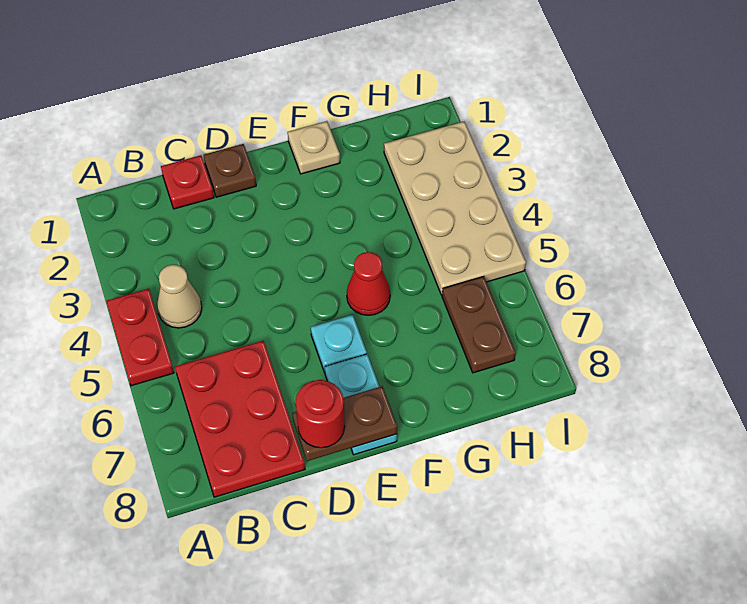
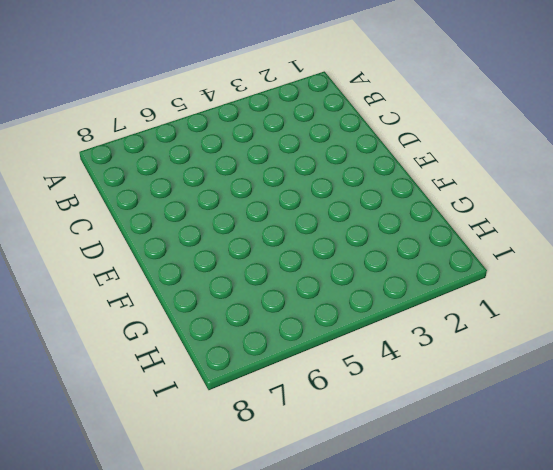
none -> red plate A4:A5 level 1
none -> tan cone B4 level 1
none -> red plate B6:C8 level 1

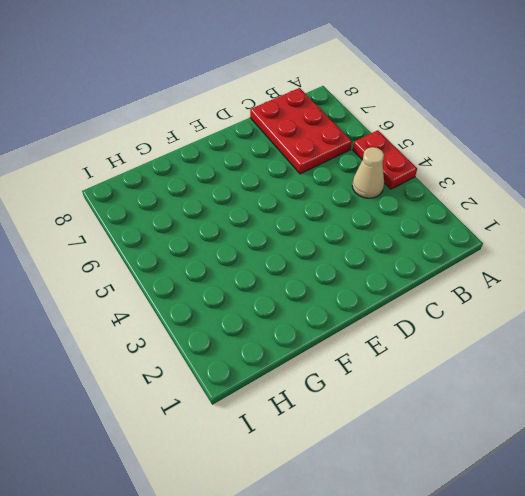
none -> red plate C1 level 1
none -> brown plate D1 level 1
none -> cyan plate E6 level 1

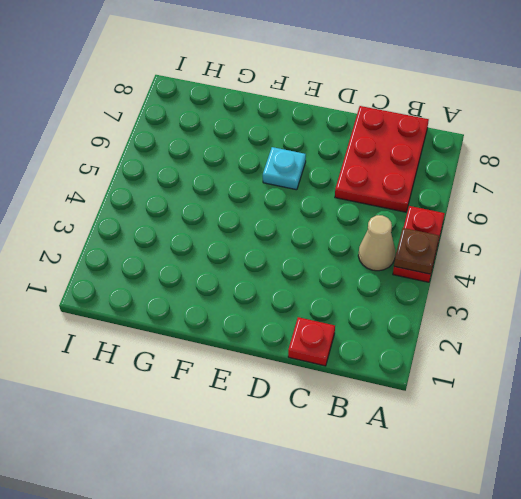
brown plate A4 level 2 -> brown plate D1 level 1
none -> cyan plate E7:E8 level 1
none -> tan plate F1 level 1
none -> red cone F5 level 1

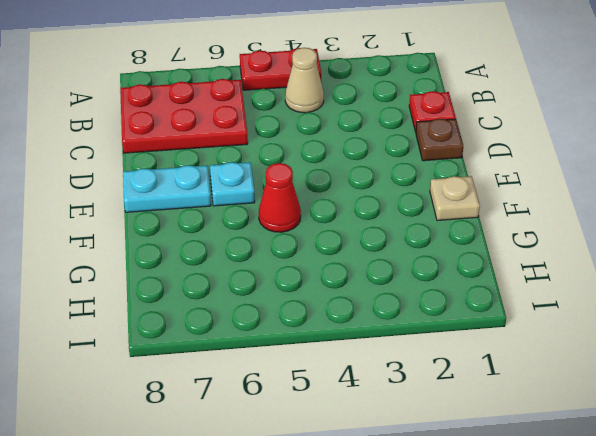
none -> tan plate H2:I5 level 1
none -> brown plate H6:H7 level 1
none -> brown plate D8:E8 level 2

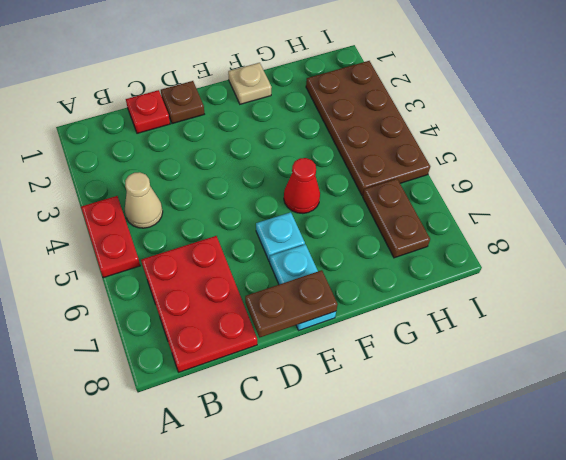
brown plate H2:I5 level 1 -> tan plate H2:I5 level 1
none -> red round brick D8 level 3

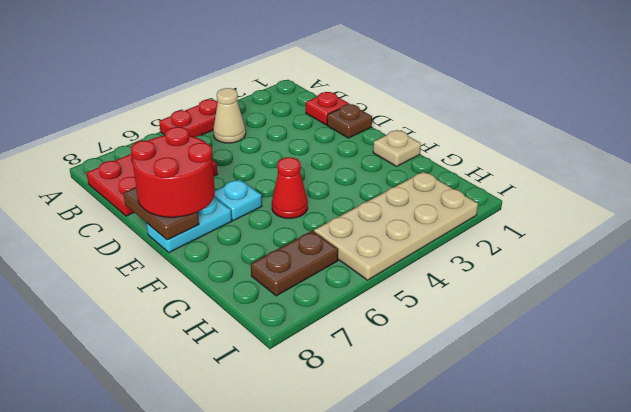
red round brick D7:E8 level 3 -> red round brick D8 level 3

